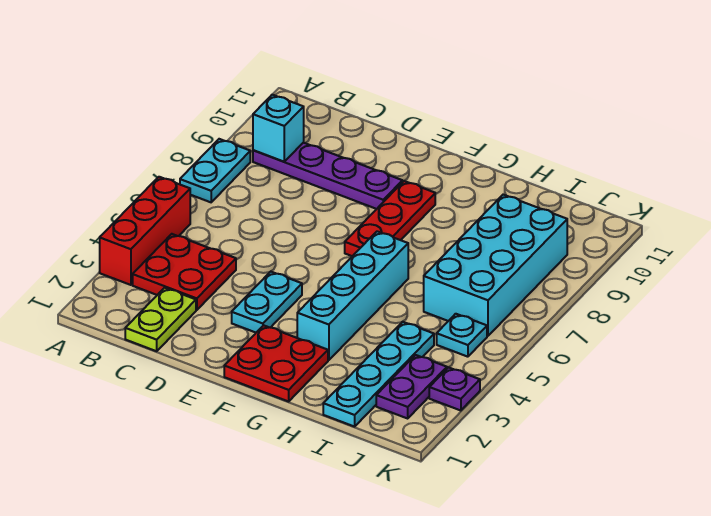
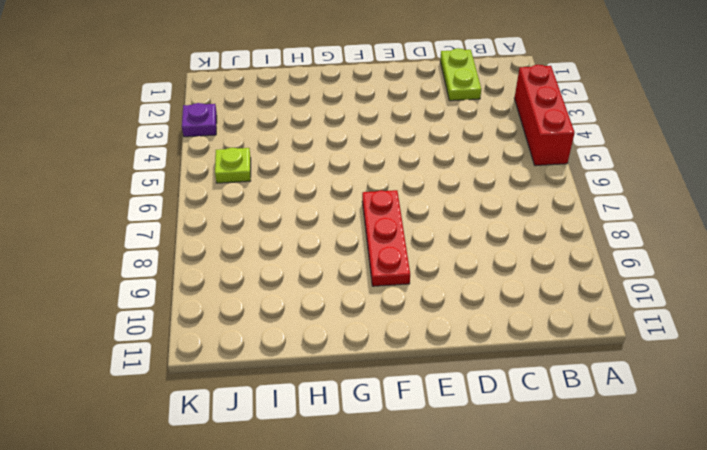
lime plate J5 level 1 -> cyan plate J5 level 1
none -> cyan plate A7:A8 level 1
none -> red plate B3:C4 level 1
none -> purple plate B9:E9 level 1

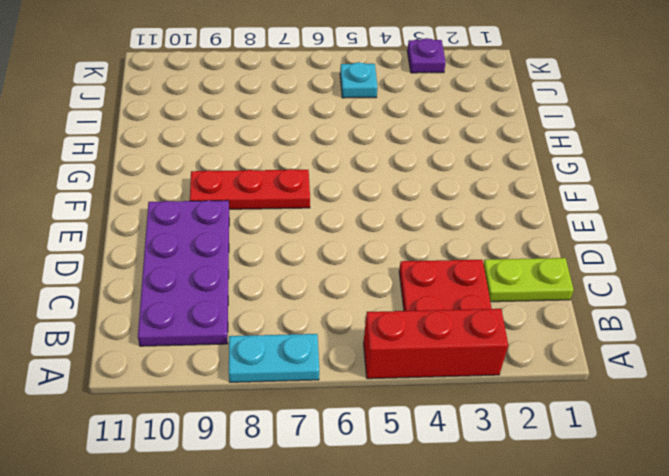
purple plate B9:E10 level 1 -> purple plate B9:E9 level 1
none -> cyan plate E3:E4 level 1
none -> red plate F1:G2 level 1
none -> cyan brick G3:G6 level 1

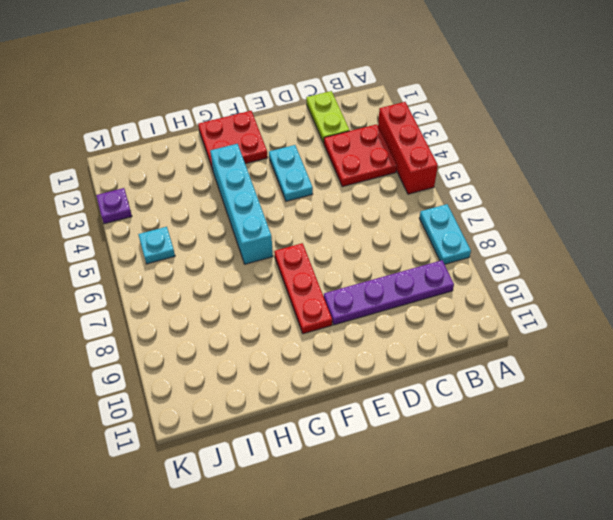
none -> cyan plate I1:I4 level 1
none -> cyan brick I6:J9 level 1
none -> purple plate J2:J3 level 1

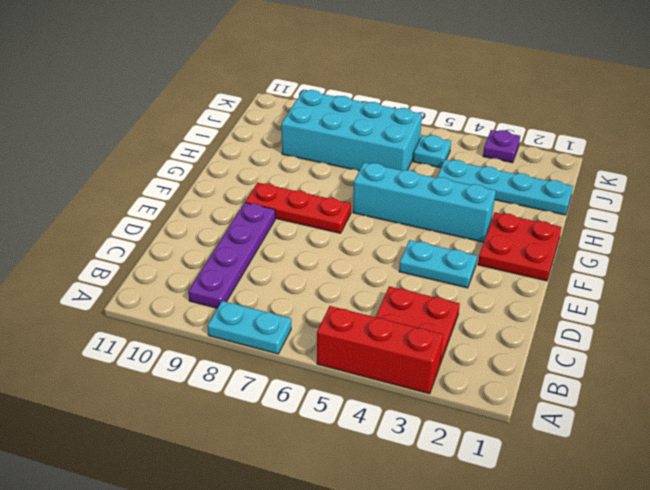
none -> lime plate C1:C2 level 1
none -> purple plate J2:J3 level 1
none -> cyan brick B9 level 2

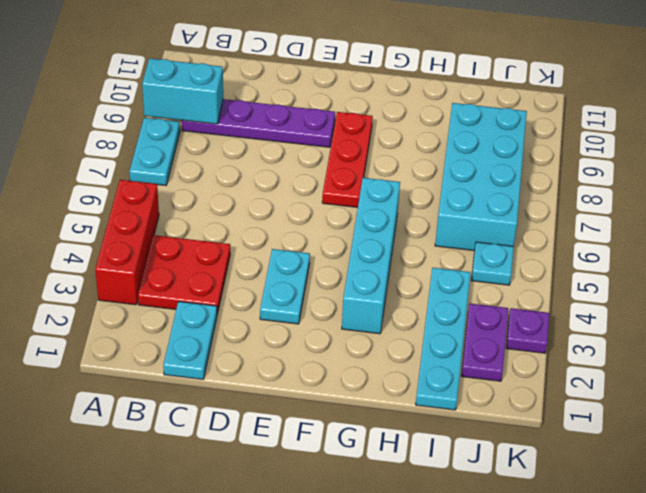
cyan brick A9:B9 level 2 -> cyan brick B9 level 2
cyan plate C1:C2 level 1 -> lime plate C1:C2 level 1
none -> red plate F1:G2 level 1

